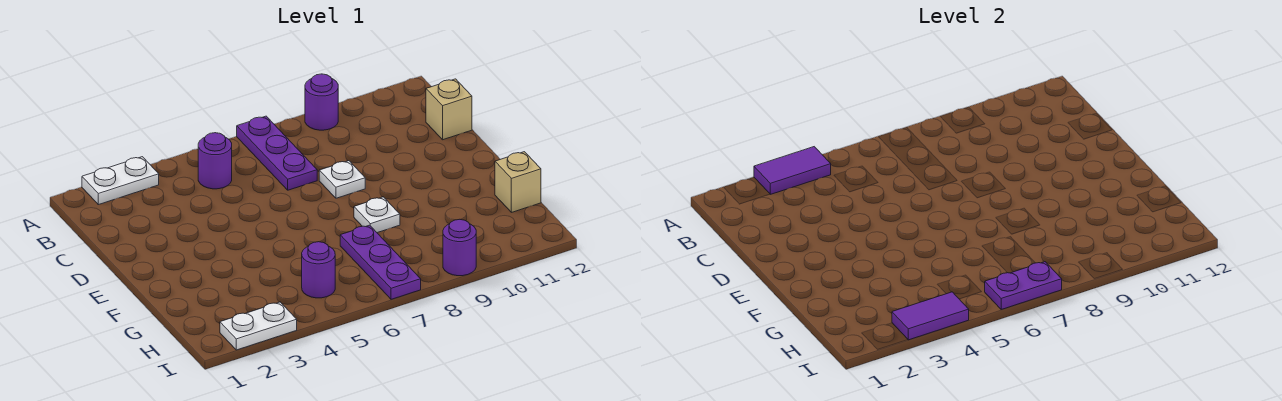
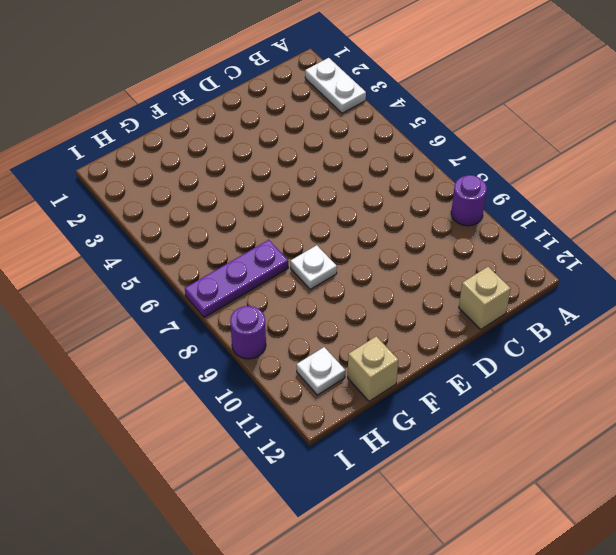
white plate H11 level 1 -> white plate D8 level 1
none -> purple plate A7:C7 level 1
none -> purple round brick B5 level 1
none -> purple round brick H5 level 1

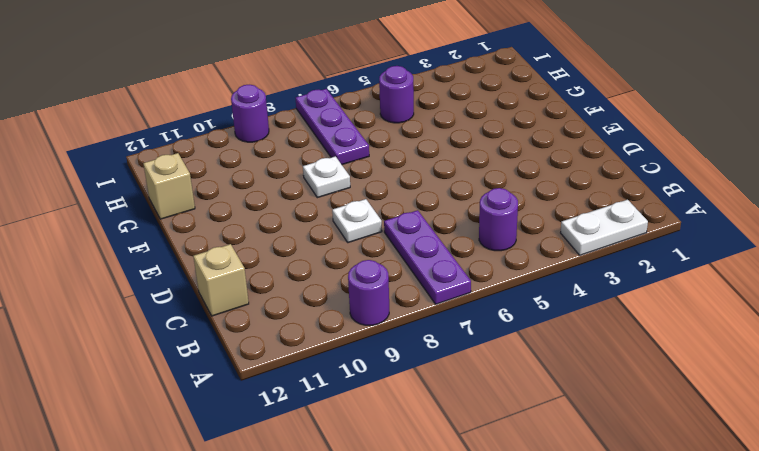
none -> white plate I2:I3 level 1
none -> purple tile A3:A4 level 2
none -> purple tile I3:I4 level 2

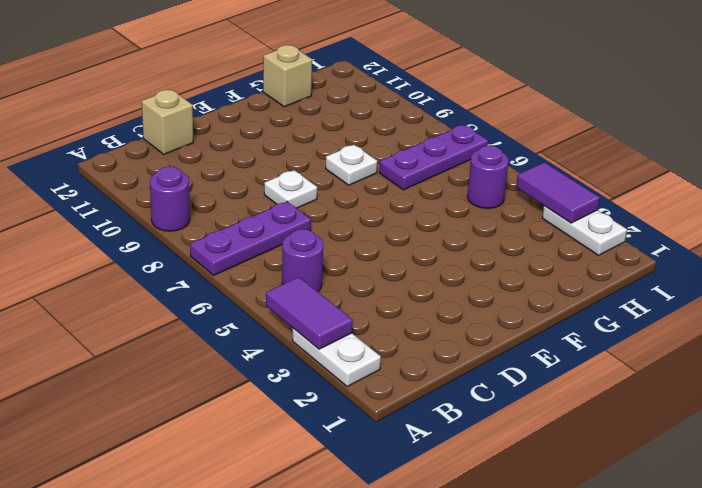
none -> purple round brick I9 level 1
none -> purple plate I6:I7 level 2

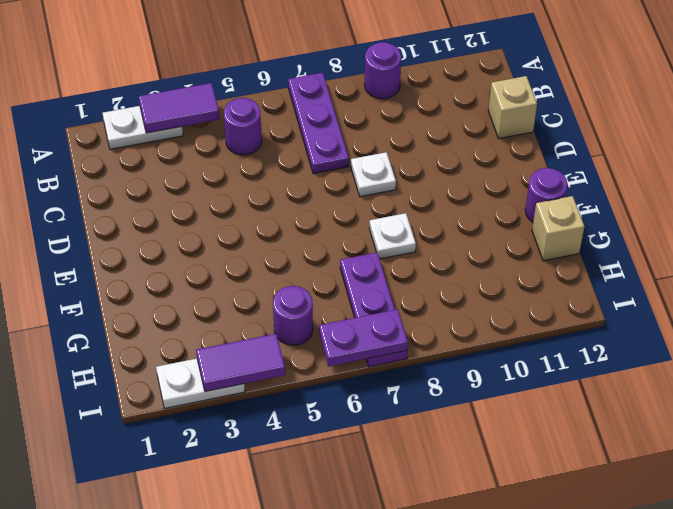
purple round brick F12 level 1 -> purple round brick I9 level 1

